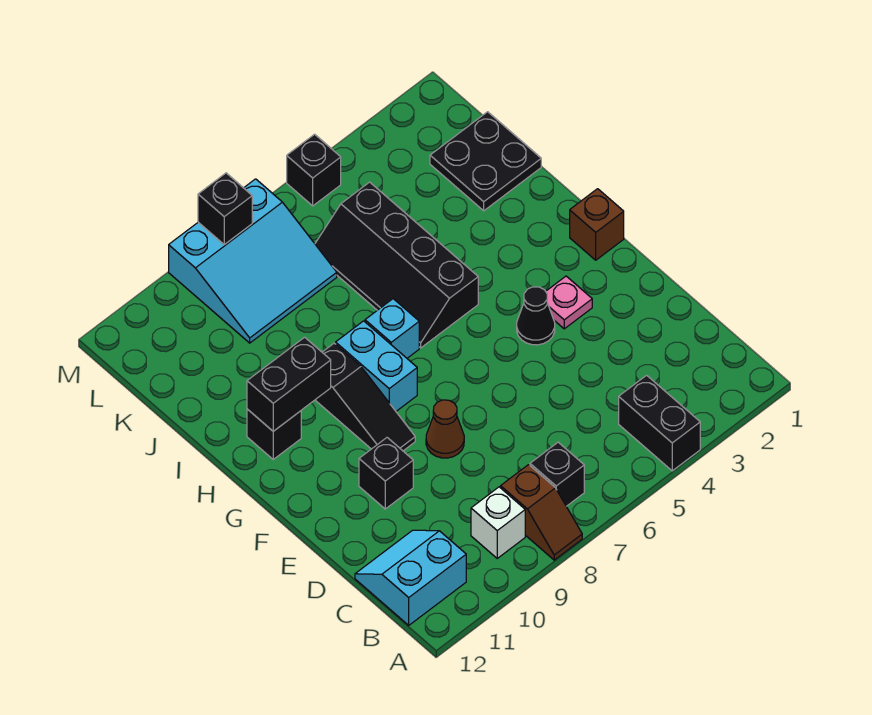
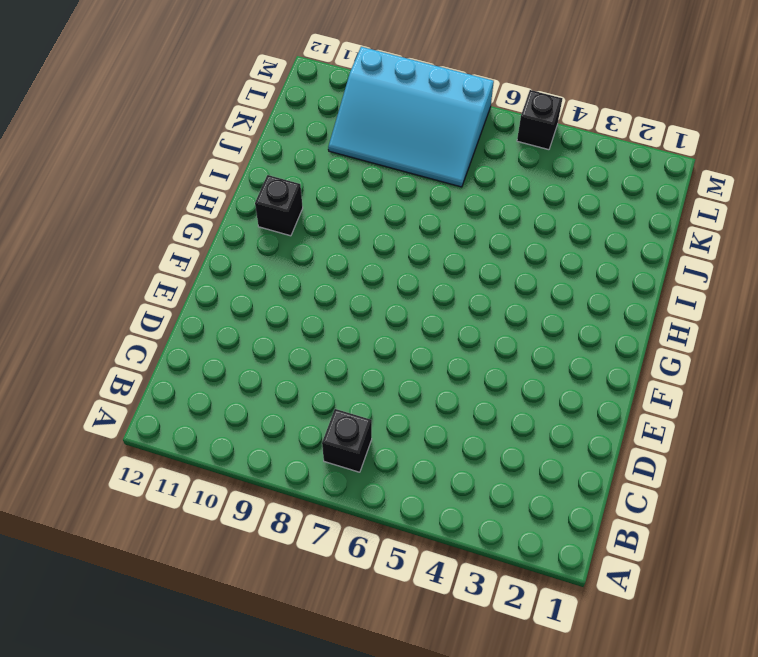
cyan slope K7:M10 level 1 top M -> cyan slope K7:M9 level 1 top M
none -> black brick A4:B4 level 1
none -> brown slope A8:B8 level 1 top B
none -> white brick B9 level 1

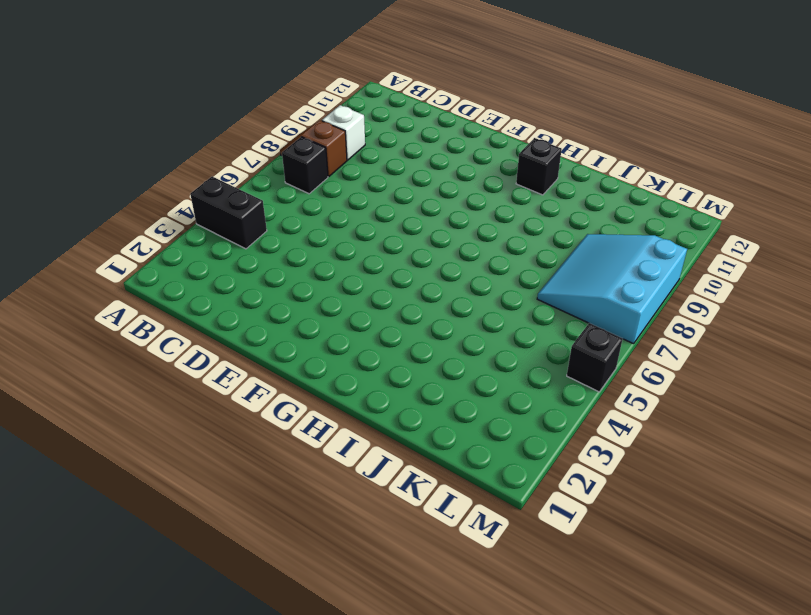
none -> cyan slope B11:C12 level 1 top B
none -> brown cone E8 level 1
none -> black brick E10 level 1

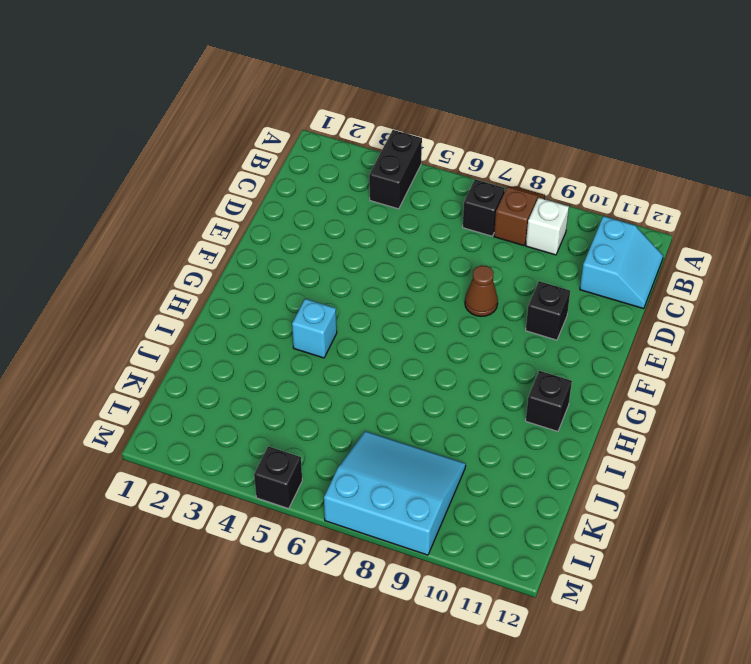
cyan slope B11:C12 level 1 top 11 -> cyan slope B11:C12 level 1 top B
cyan brick H4 level 1 -> cyan brick H7 level 1
none -> pink plate F3 level 1
none -> black cone F4 level 1
none -> black slope F9:H9 level 1 top H

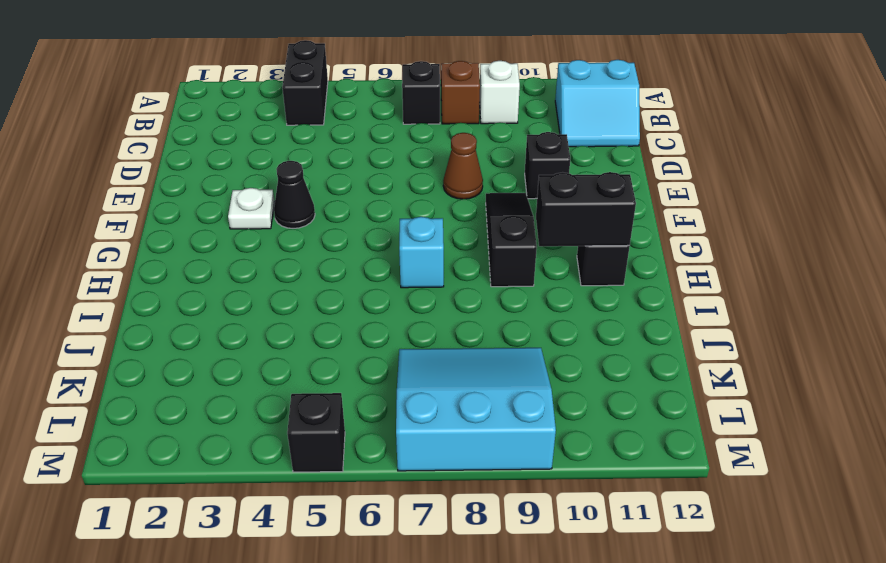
white plate F3 level 1 -> pink plate F3 level 1
none -> brown brick G1 level 1
none -> cyan brick G8:H8 level 1
none -> black slope H5:K6 level 1 top 5

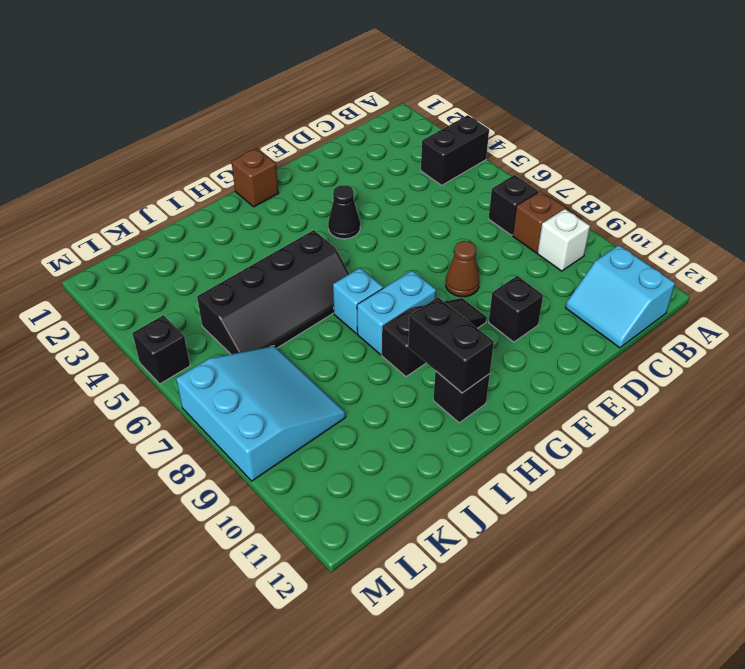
none -> pink plate F3 level 1
none -> black plate J1:K2 level 1
none -> black brick M8 level 2

